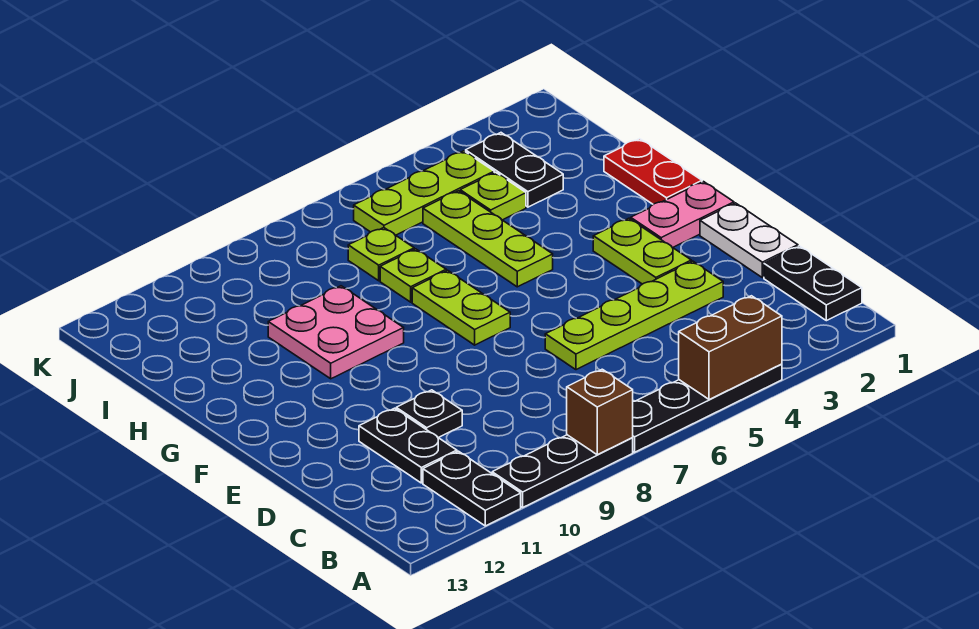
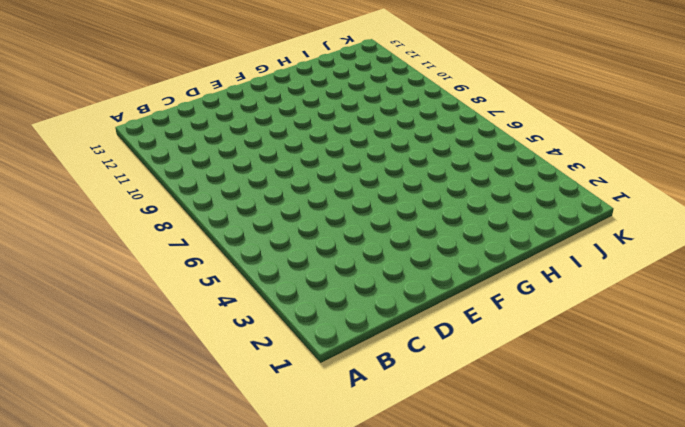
none -> black plate A4:A7 level 1
none -> black plate A8:A10 level 1
none -> black plate A11:B11 level 1

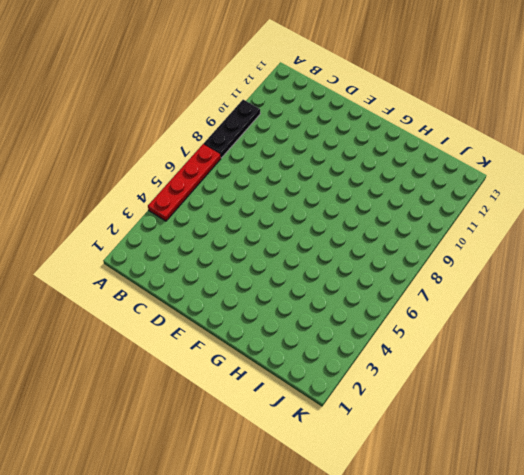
red plate A4:A7 level 1 -> black plate A4:A7 level 1
none -> black plate A11:B11 level 1
none -> black plate B1:C1 level 1
none -> black plate C11:D11 level 1

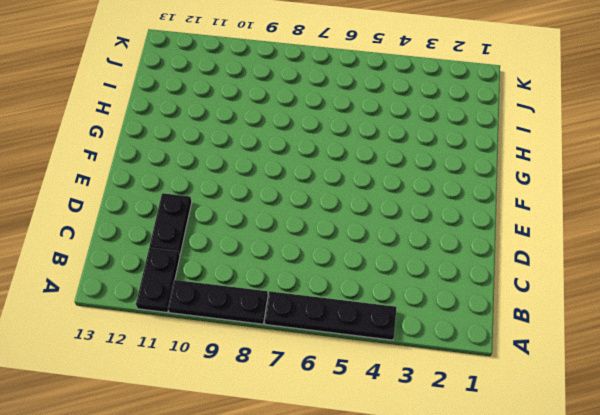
none -> black plate B1:C1 level 1
none -> white plate D1:E1 level 1
none -> lime plate D3:D6 level 1

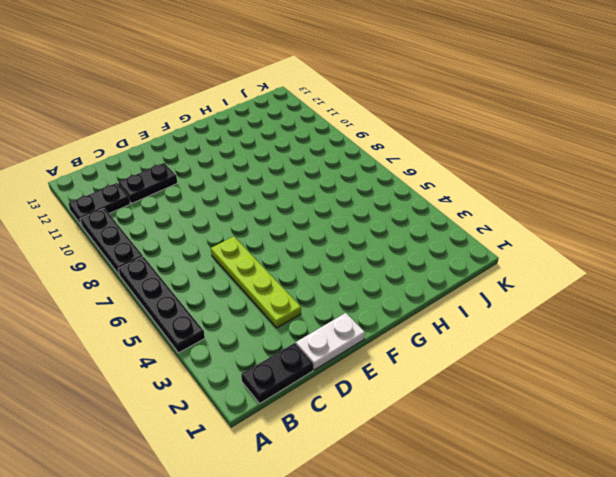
none -> black plate D10 level 1
none -> lime plate E3:F3 level 1
none -> pink plate F1:F2 level 1

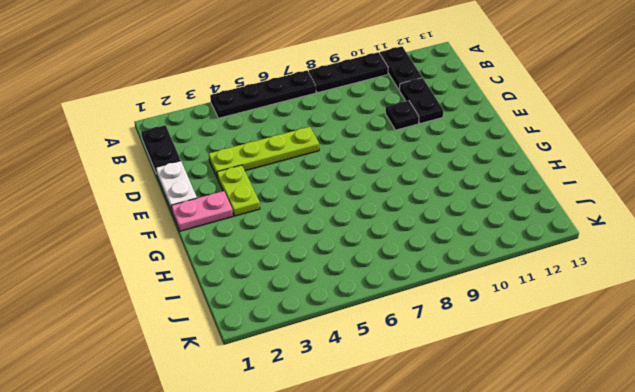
none -> lime plate F7:G7 level 1
none -> red plate G1:H1 level 1
none -> lime plate G5:I5 level 1

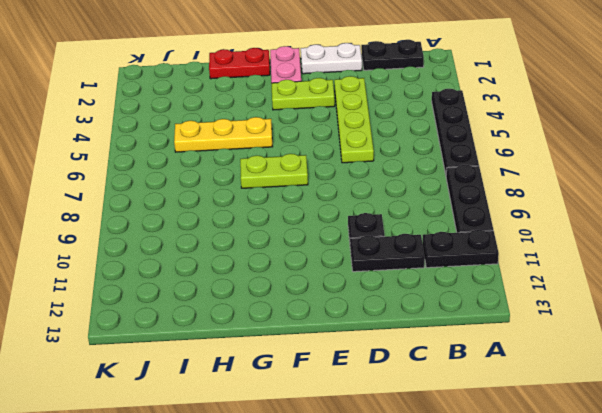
yellow plate G5:I5 level 1 -> lime plate G5:I5 level 1
none -> pink plate G9:H10 level 1
none -> lime plate H7 level 1
none -> black plate I3:J3 level 1

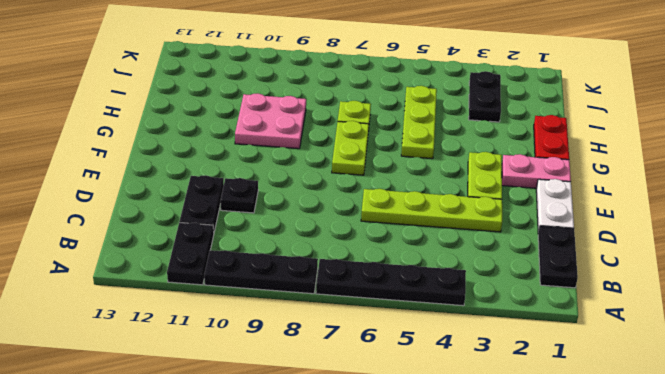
none -> lime plate I4 level 1
none -> lime plate I7 level 1
none -> lime plate J4:J6 level 1

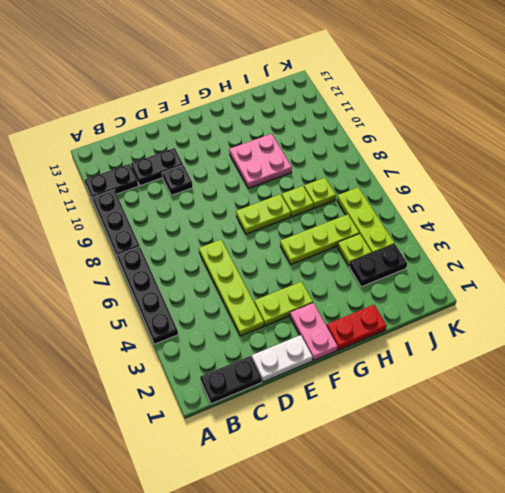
none -> brown brick A4:A5 level 2
none -> brown brick A8 level 2

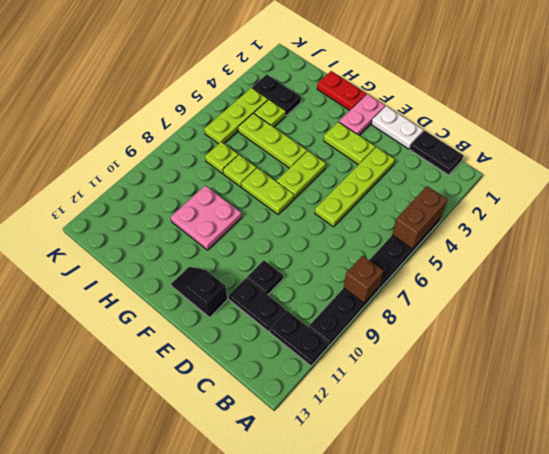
black slope E12:F12 level 1 top E -> none
lime plate F5:F6 level 1 -> none

